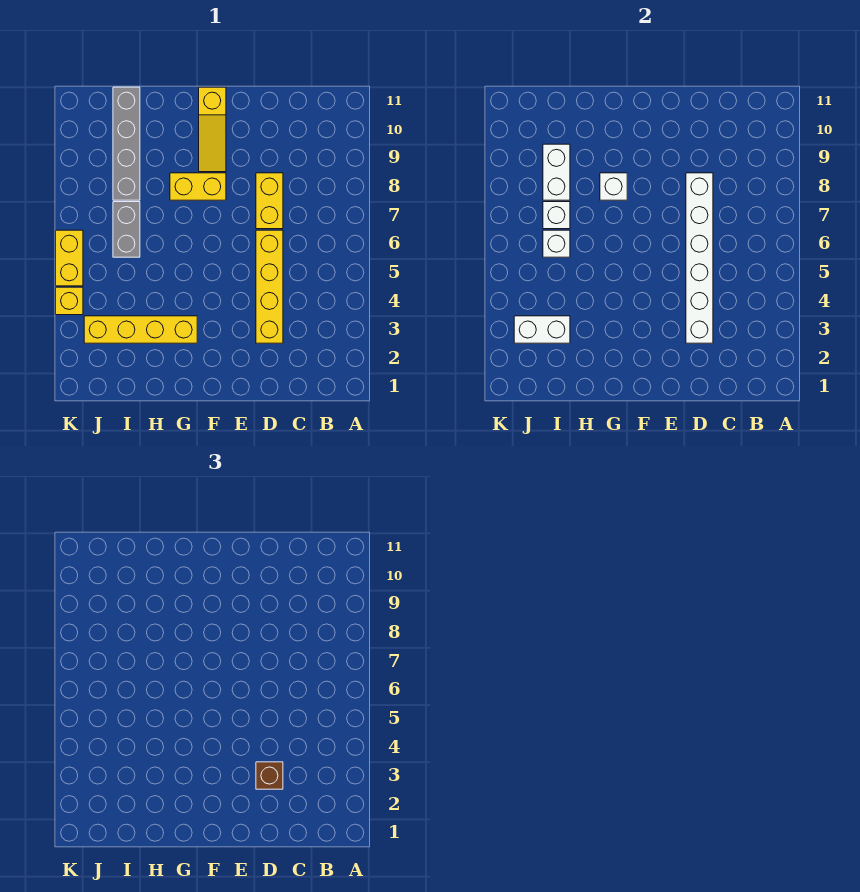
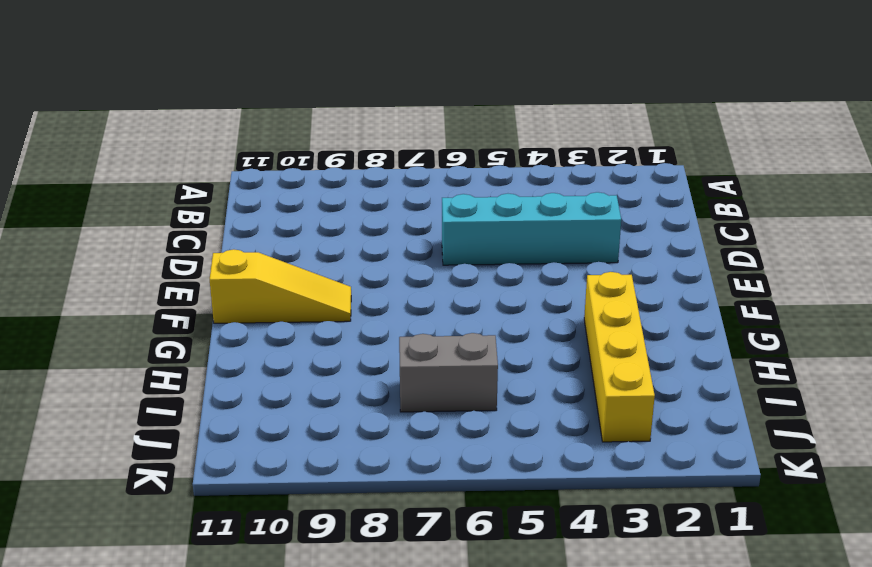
cyan brick D3:D6 level 1 -> yellow brick D3:D6 level 1
none -> yellow brick D7:D8 level 1
none -> yellow brick F8:G8 level 1
none -> grey brick I8:I11 level 1

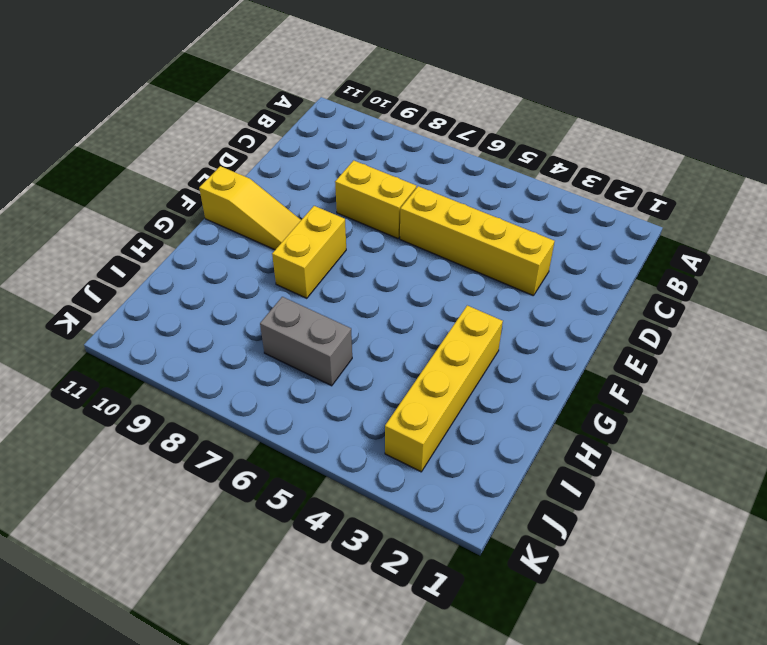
none -> grey brick I8:I11 level 1
none -> yellow brick K4 level 1
none -> yellow brick K5:K6 level 1

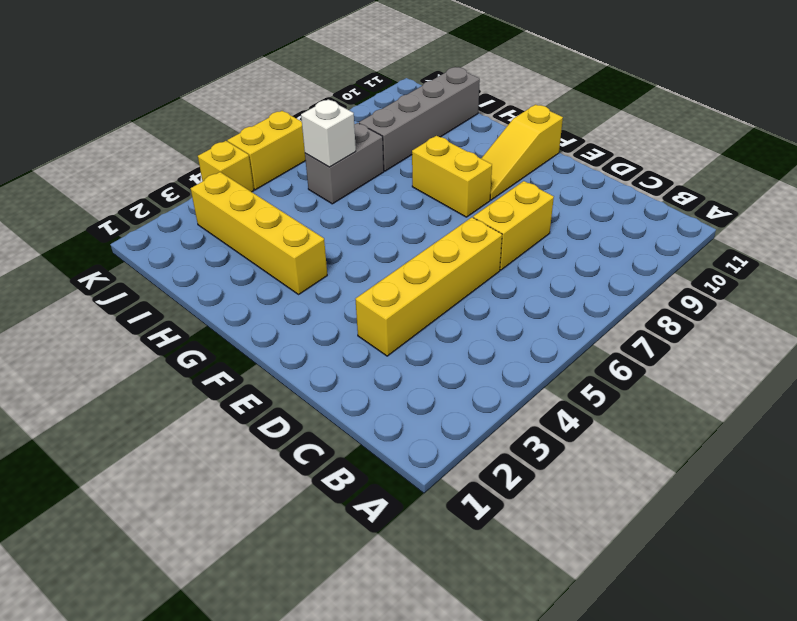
none -> white brick D3:D8 level 2
none -> white brick G8 level 2
none -> white brick I3:J3 level 2

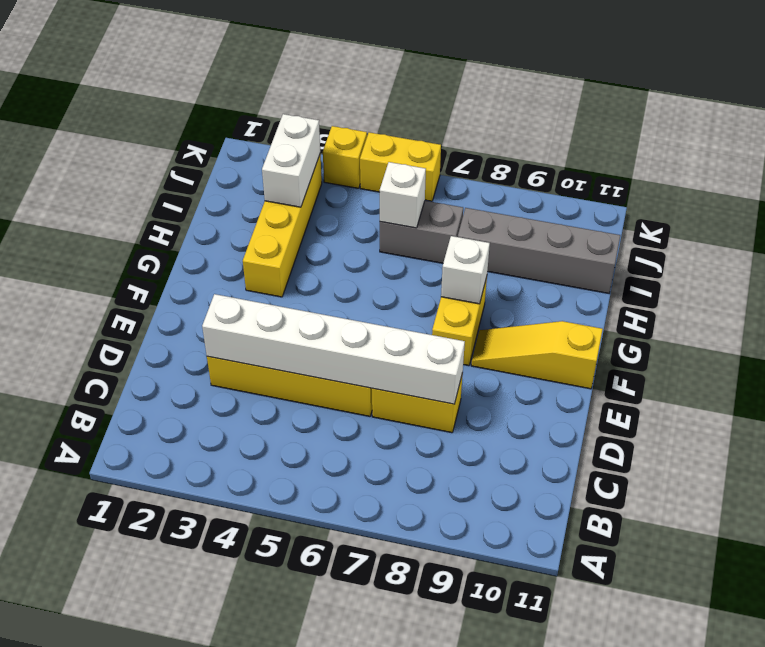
none -> white brick I7 level 2
none -> white brick I8:I9 level 2
none -> brown brick D3 level 3

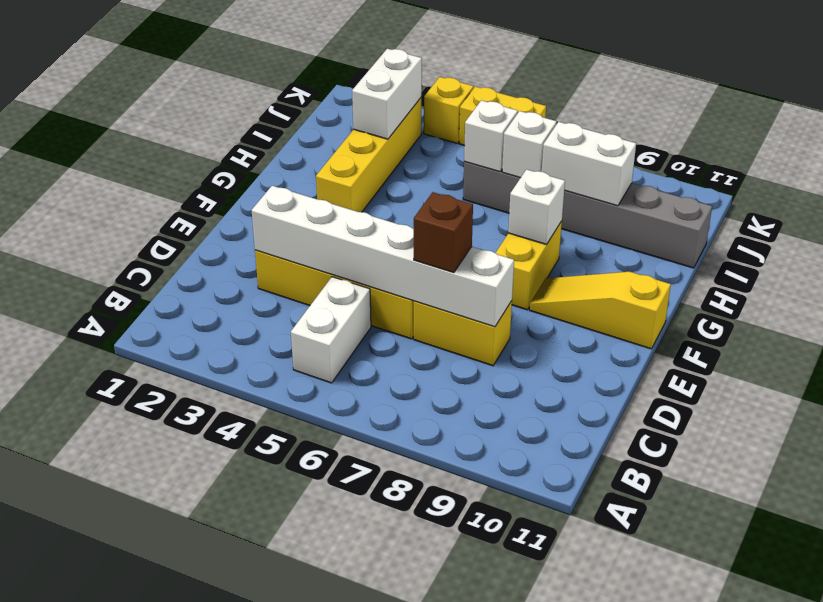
white brick B5:C5 level 1 -> none
brown brick D7 level 3 -> brown brick D3 level 3

